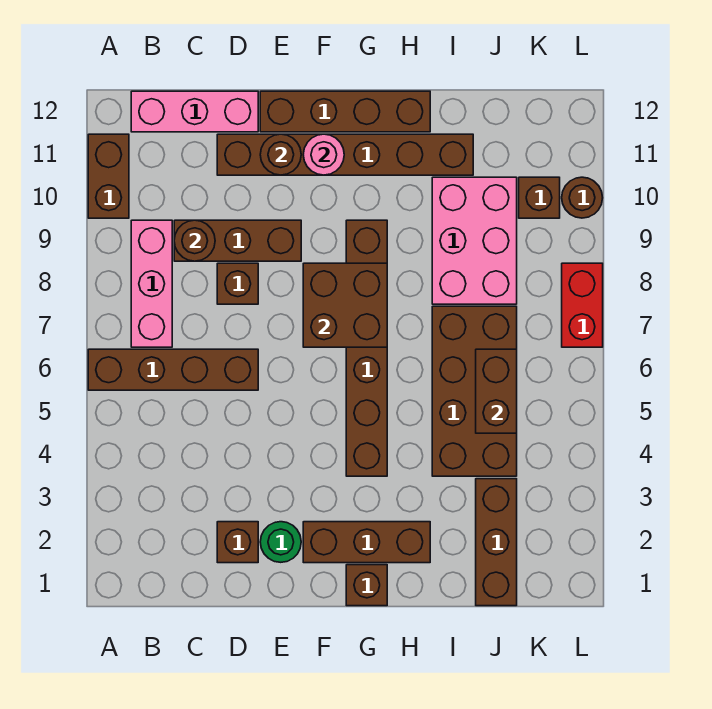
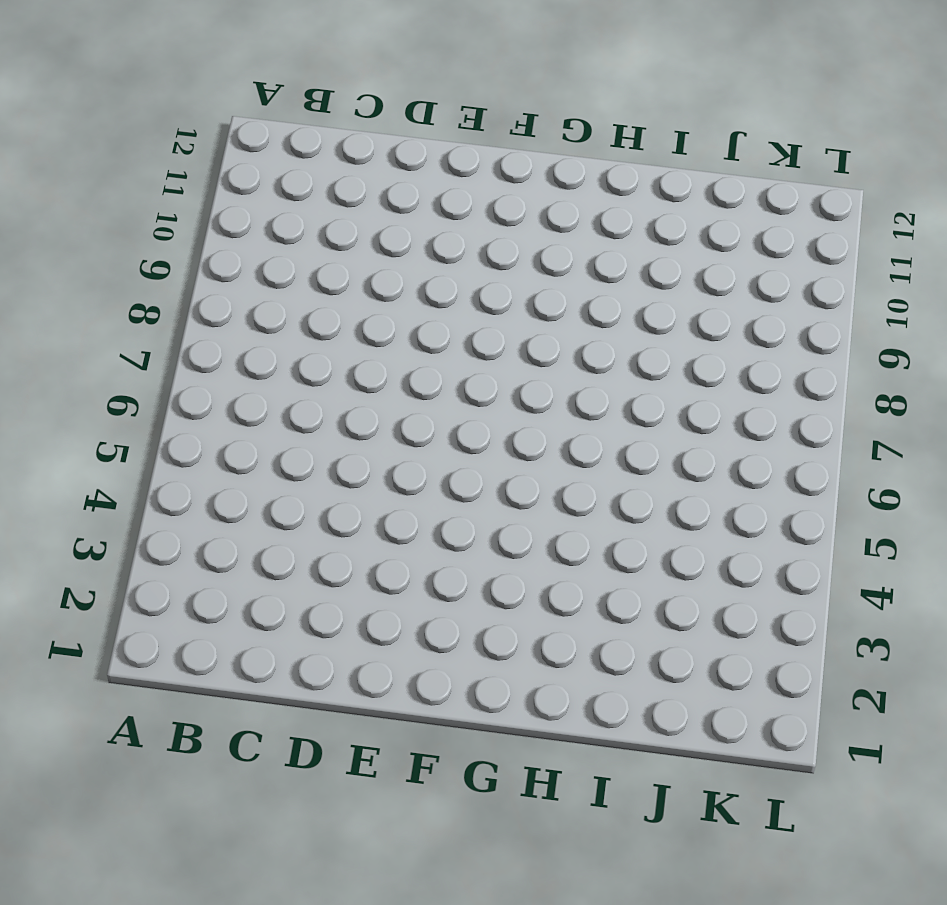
none -> brown brick A6:D6 level 1
none -> brown brick A10:A11 level 1
none -> pink brick B7:B9 level 1

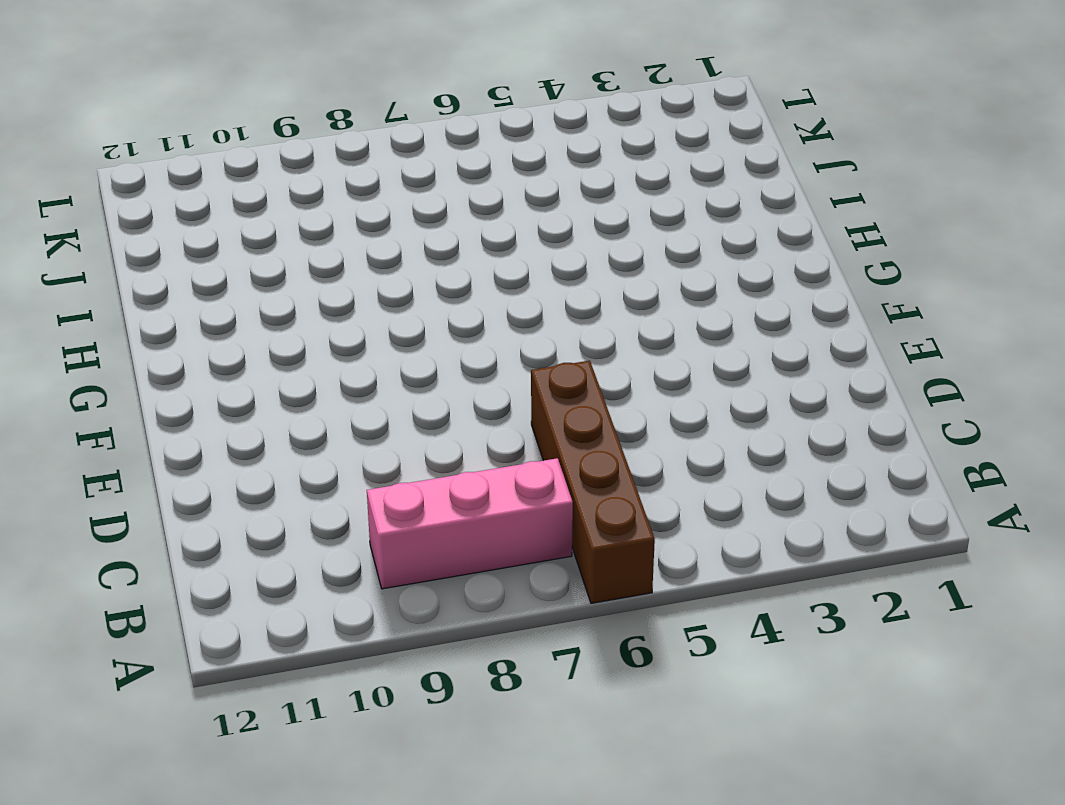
none -> brown brick A10:A11 level 1
none -> pink brick B12:D12 level 1
none -> brown brick C9:E9 level 1

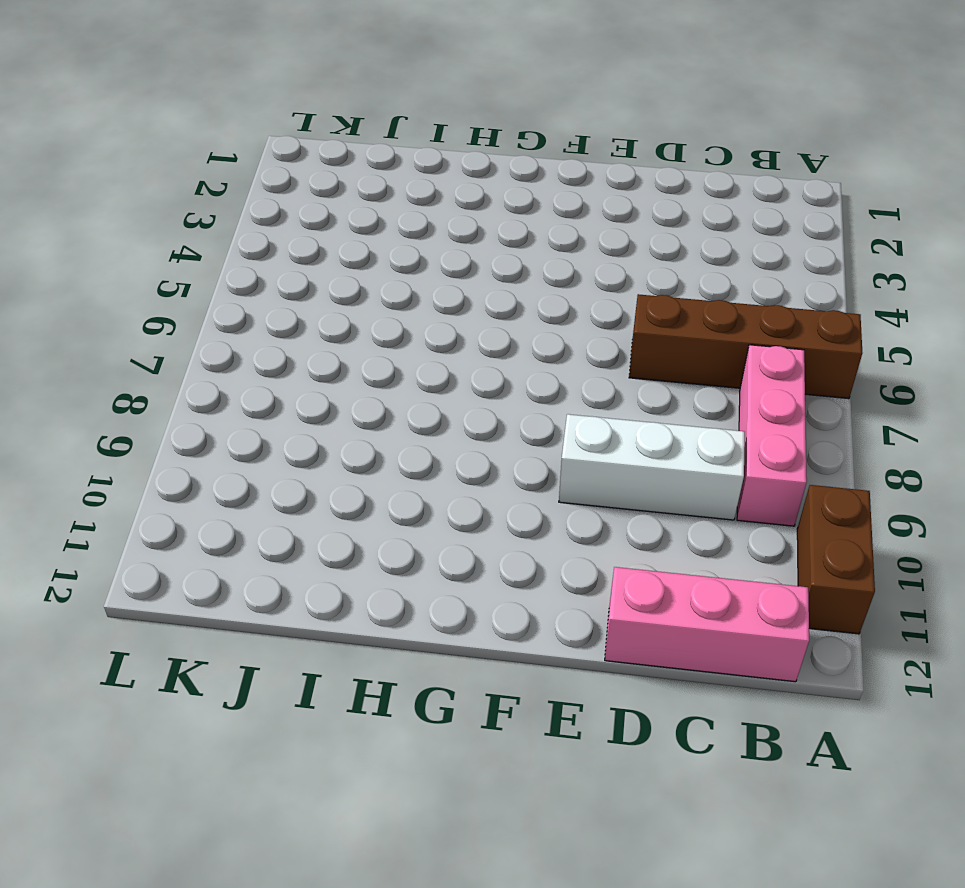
white brick C9:E9 level 1 -> brown brick C9:E9 level 1
none -> brown brick D2 level 1
none -> brown brick D8 level 1
none -> brown brick D11:I11 level 1

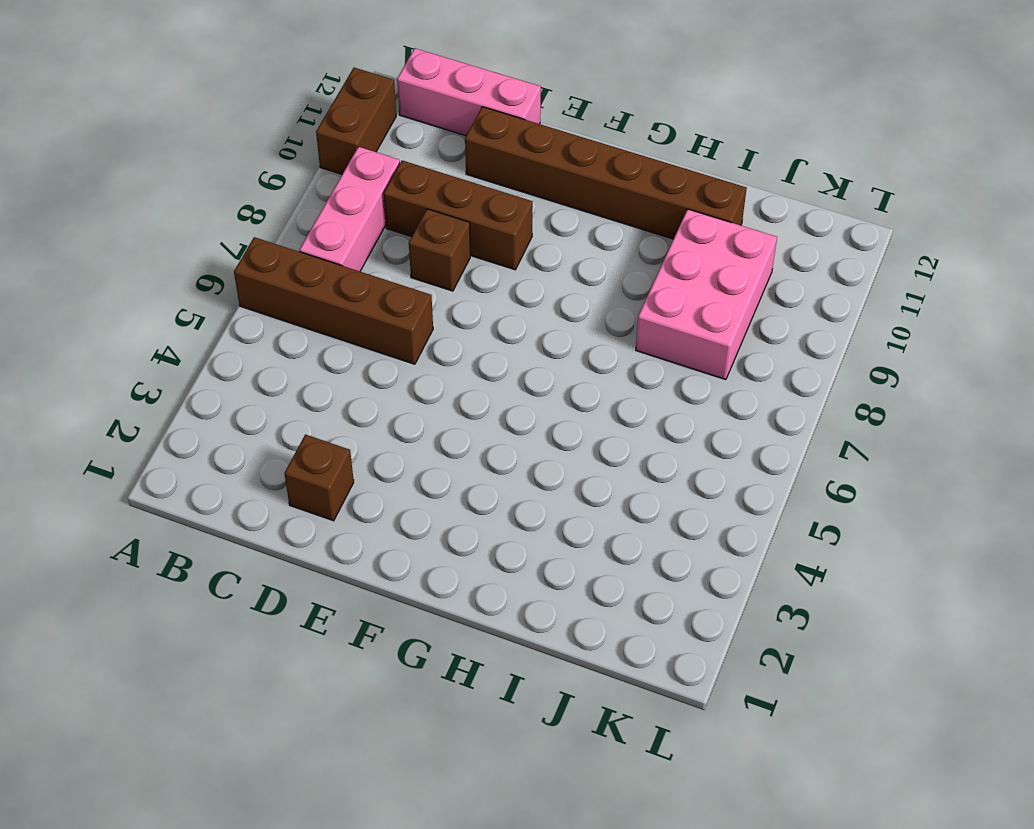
none -> green round brick E2 level 1
none -> brown brick E12:H12 level 1
none -> brown brick F2:H2 level 1

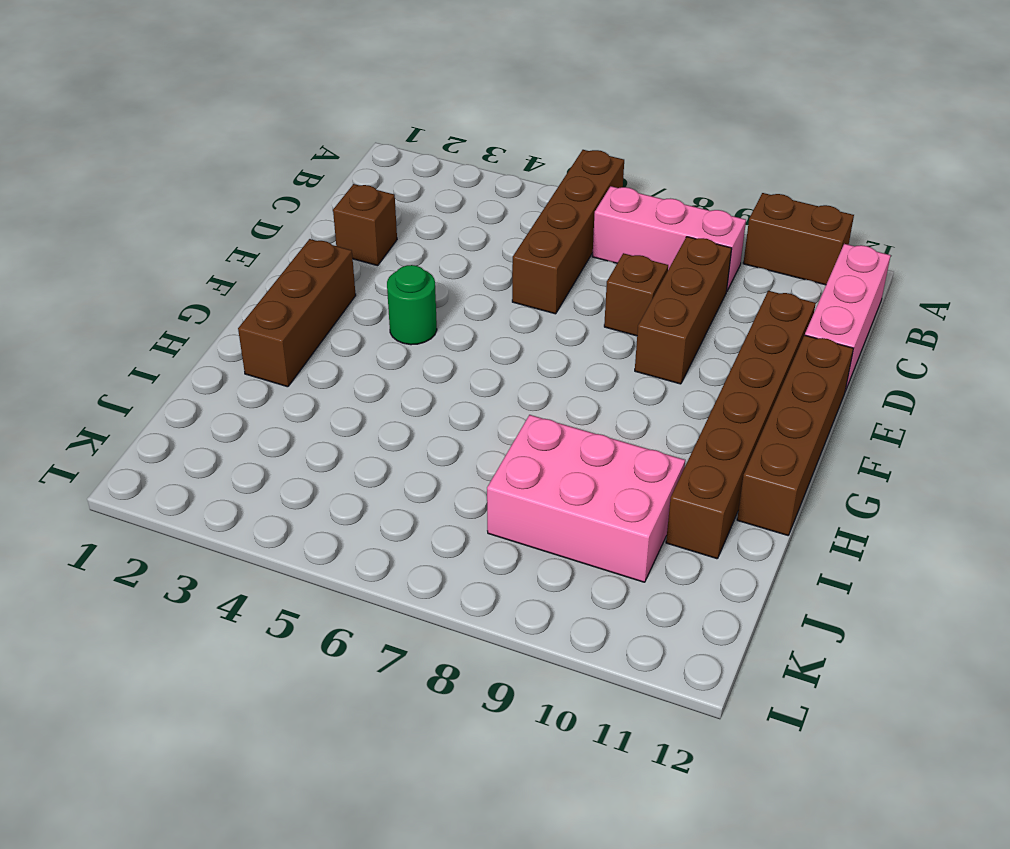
green round brick F4 level 1 -> green round brick E2 level 1
none -> brown brick G1 level 1
none -> brown brick G4:G9 level 1
none -> brown brick I4:J7 level 1

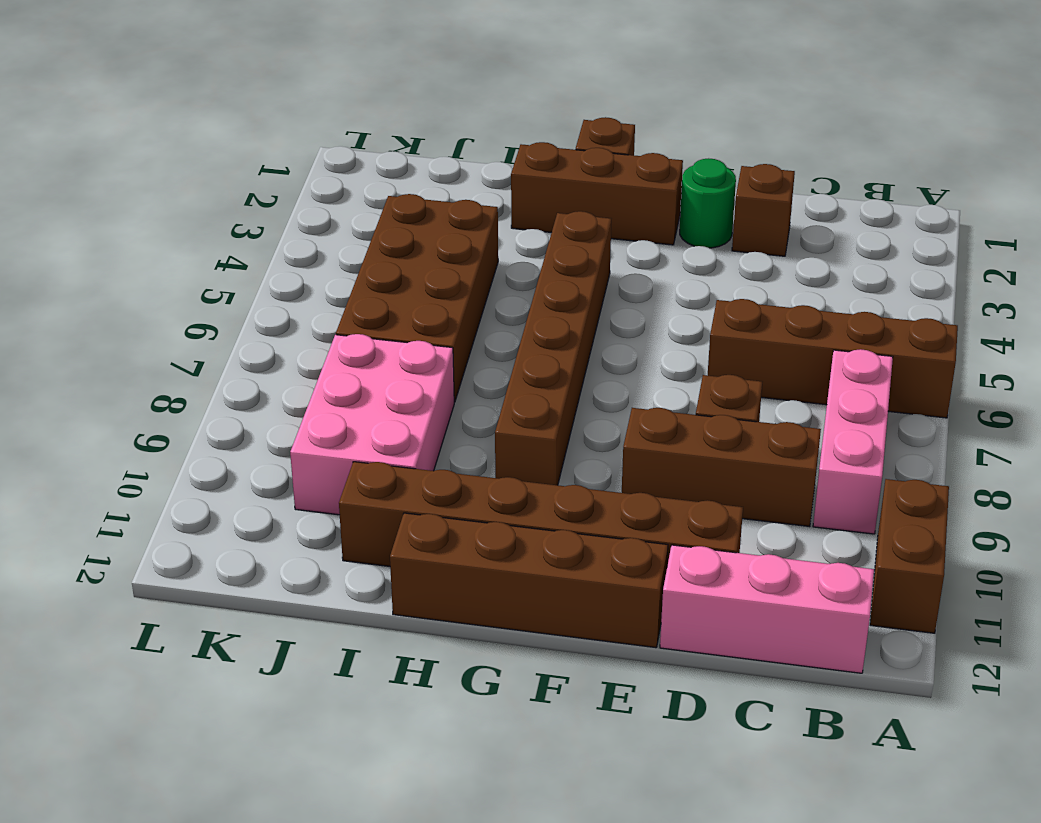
none -> brown brick J1:J3 level 1
none -> brown brick K10 level 1
none -> red brick L7:L8 level 1

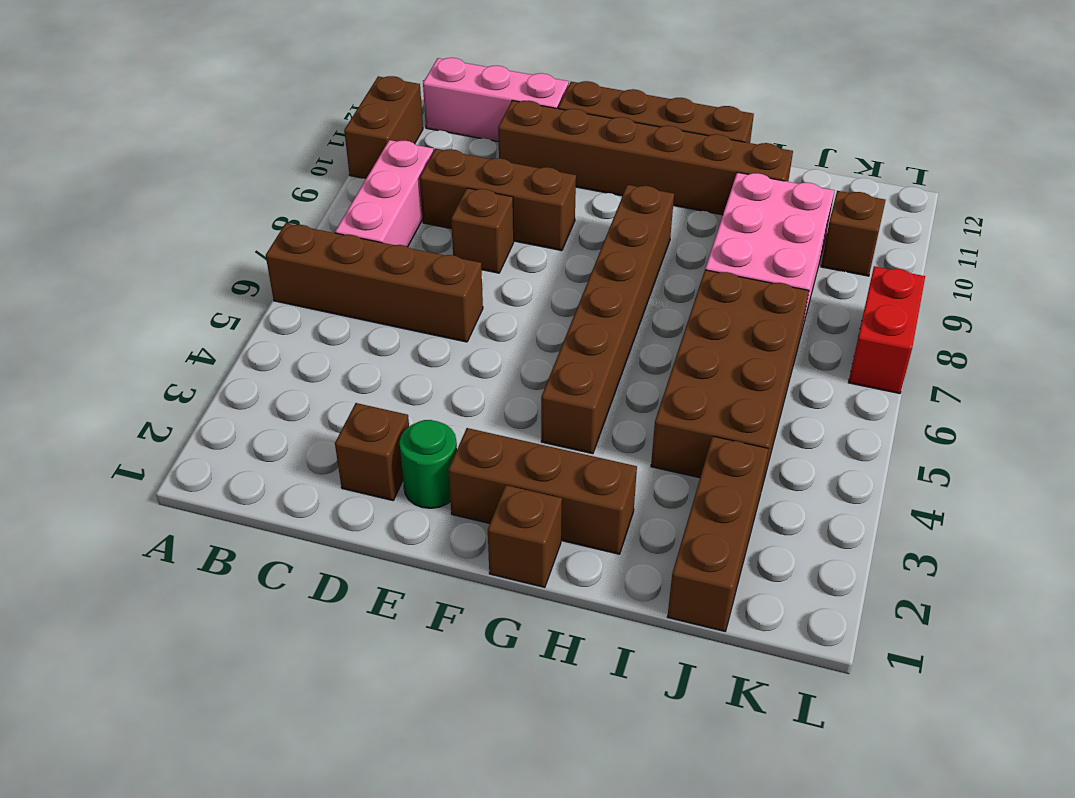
none -> brown round brick L10 level 1
none -> brown round brick C9 level 2
none -> brown round brick E11 level 2

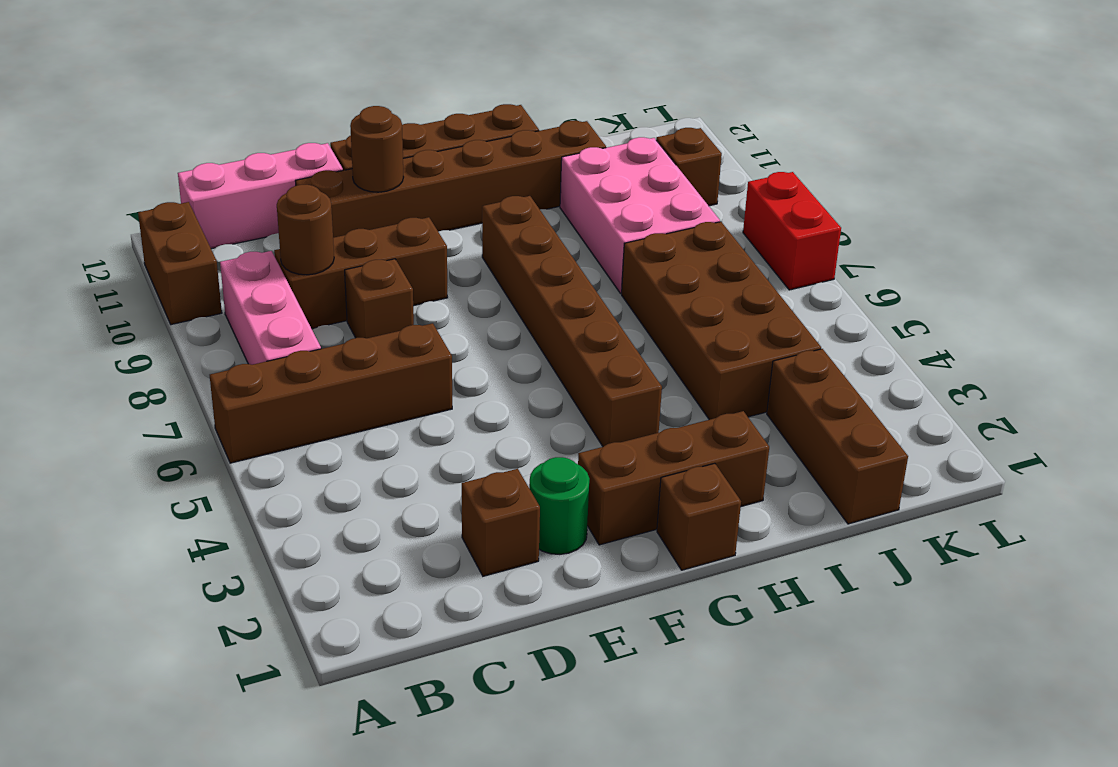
none -> brown round brick L10 level 1
none -> brown brick F7:G8 level 2
none -> pink round brick F11 level 2

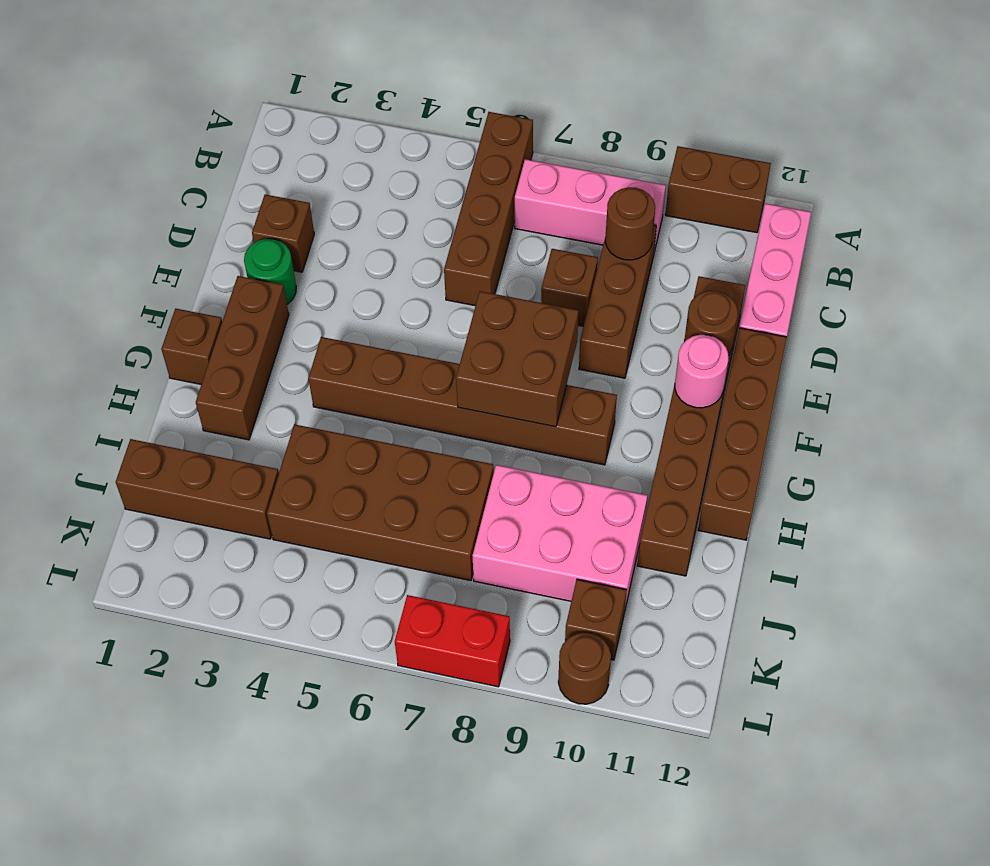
none -> brown brick J5:J6 level 2

